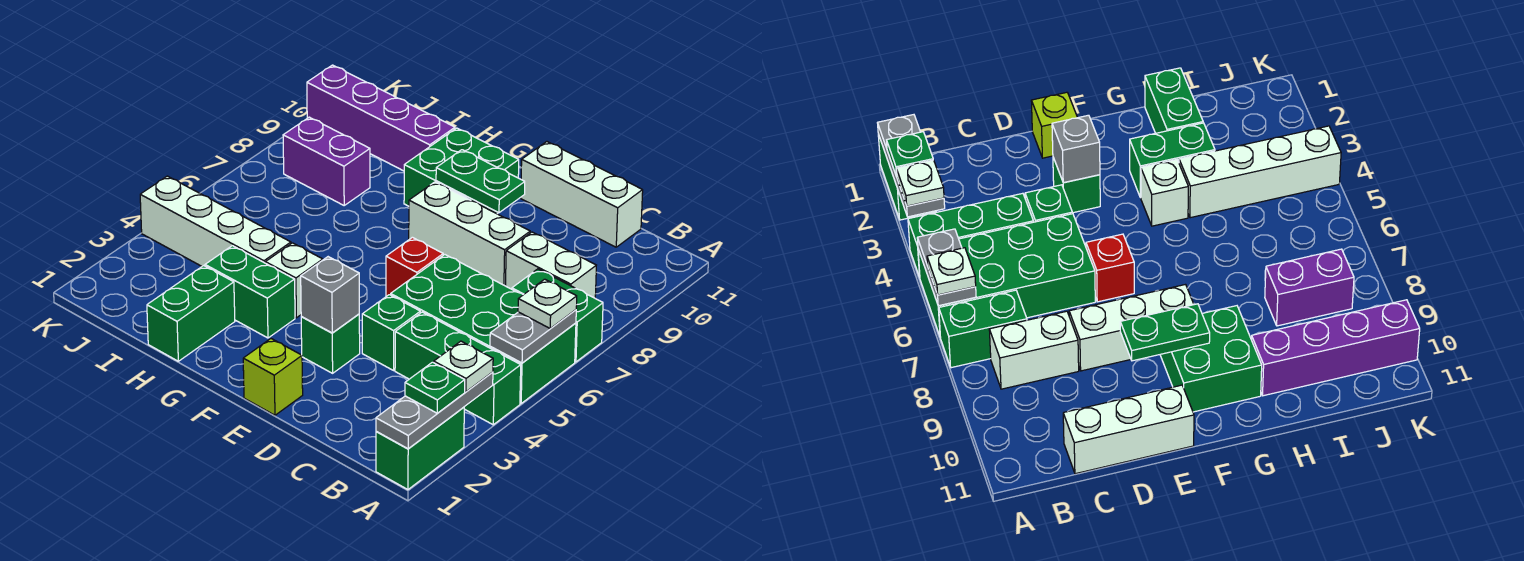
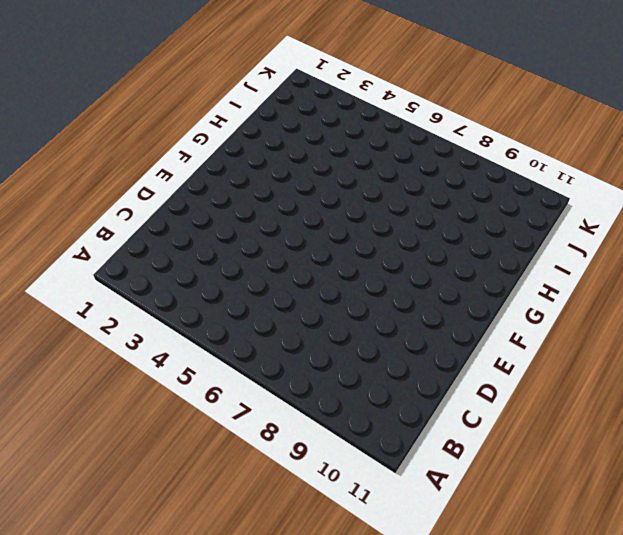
none -> green brick A1:A2 level 1
none -> green brick A4:C4 level 1
none -> green brick A5:D6 level 1

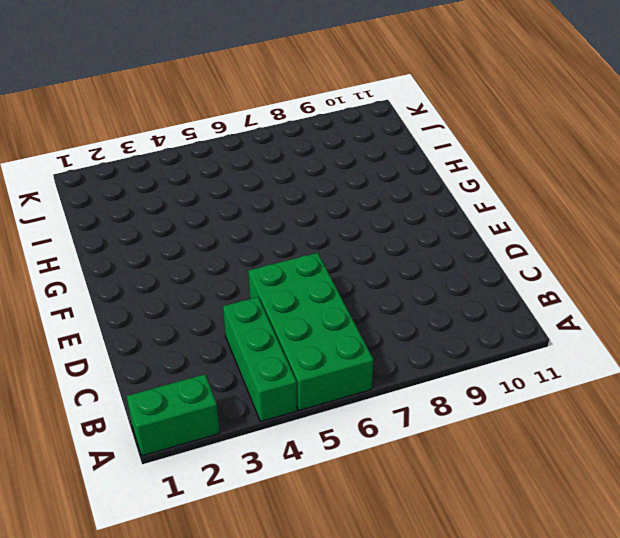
none -> green brick A7:B7 level 1
none -> white brick B8:C8 level 1
none -> white brick C11:E11 level 1

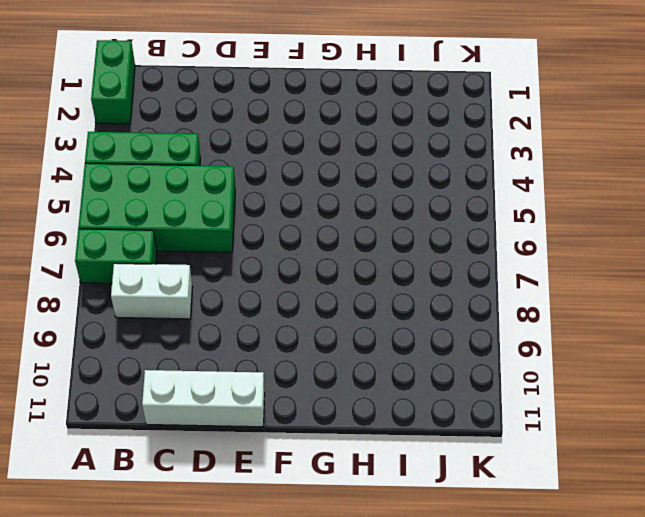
none -> green brick D4 level 1
none -> white brick D8:F8 level 1
none -> lime brick E1 level 1

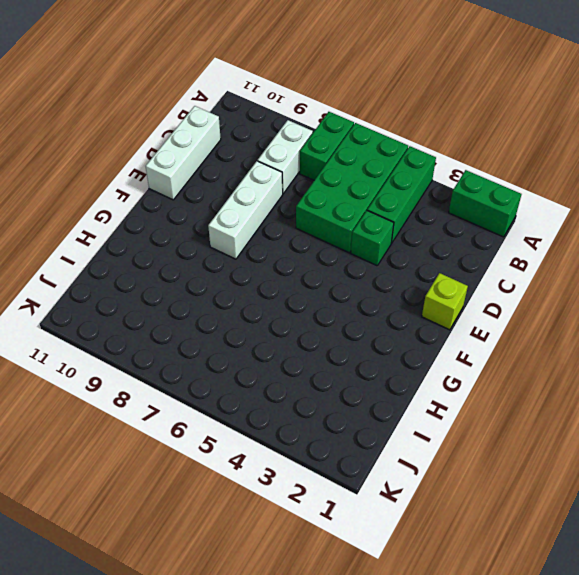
none -> green brick E3 level 1
none -> red brick E6 level 1
none -> green brick F9:G10 level 1

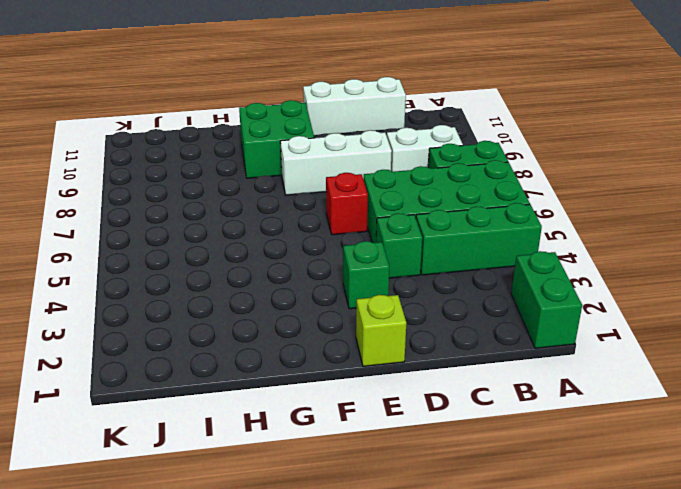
none -> green brick G3:H3 level 1
none -> white brick G4 level 1
none -> green brick H1:H2 level 1

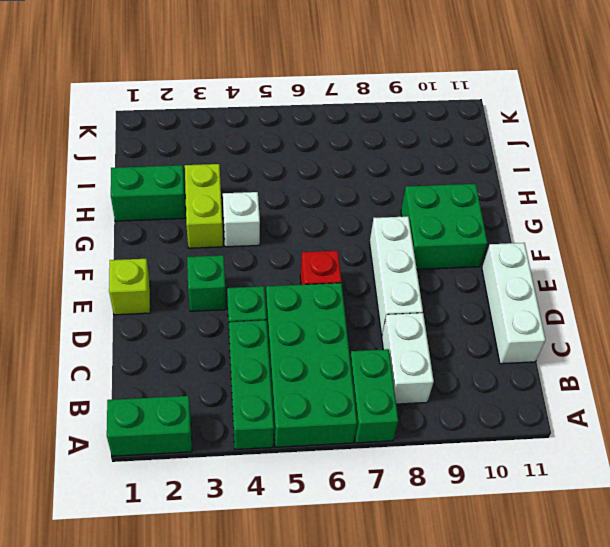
lime brick G3:H3 level 1 -> green brick G3:H3 level 1
none -> white brick H4:K4 level 1
none -> purple brick H10:K10 level 1
none -> purple brick I8:J8 level 1

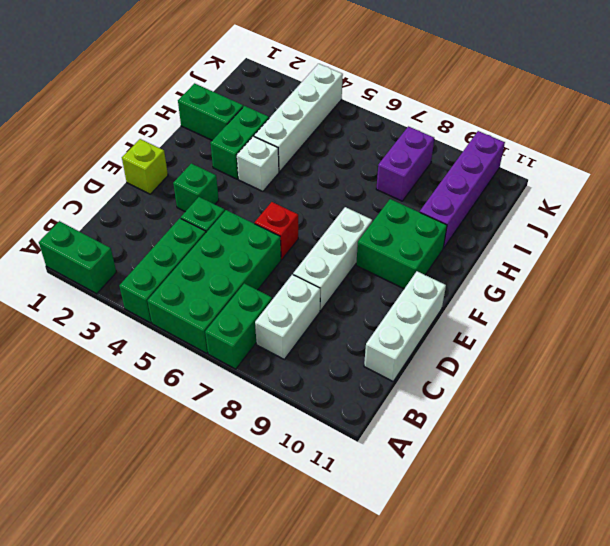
none -> grey plate A1:A3 level 2
none -> grey plate A5:A6 level 2
none -> grey brick E3 level 2

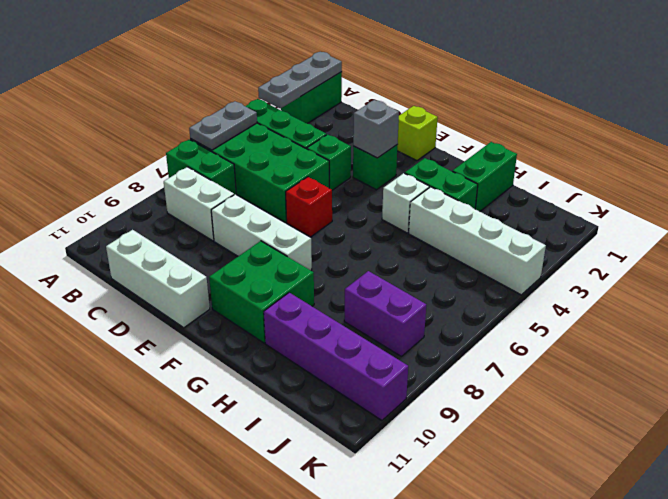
none -> green plate E9:F9 level 2
none -> green plate A2 level 3
none -> white plate A3 level 3

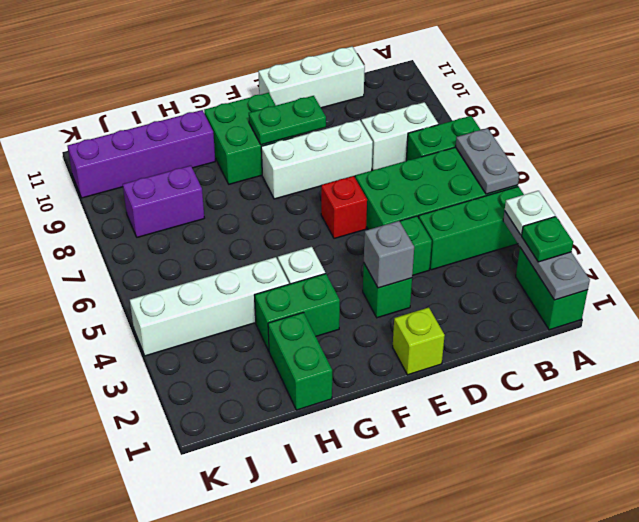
none -> white plate A6 level 3

